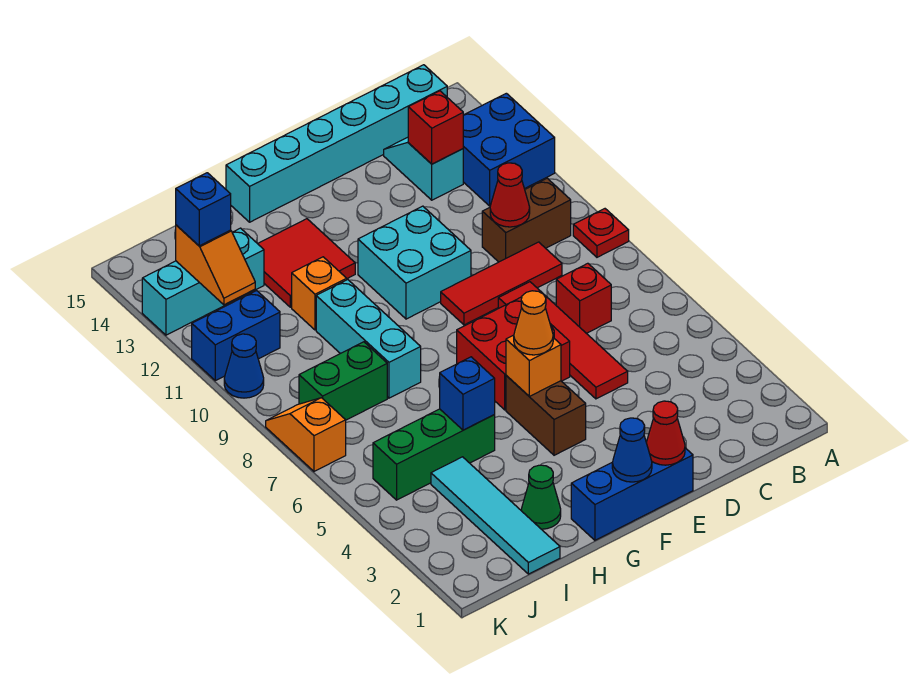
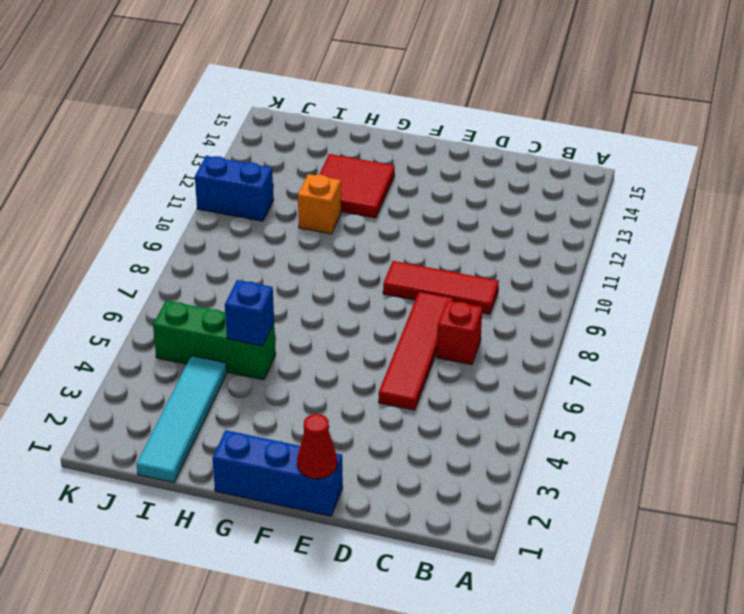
none -> red plate A9 level 1
none -> blue brick A12:B13 level 1
none -> brown brick B10:C10 level 1
none -> cyan brick B15:G15 level 1

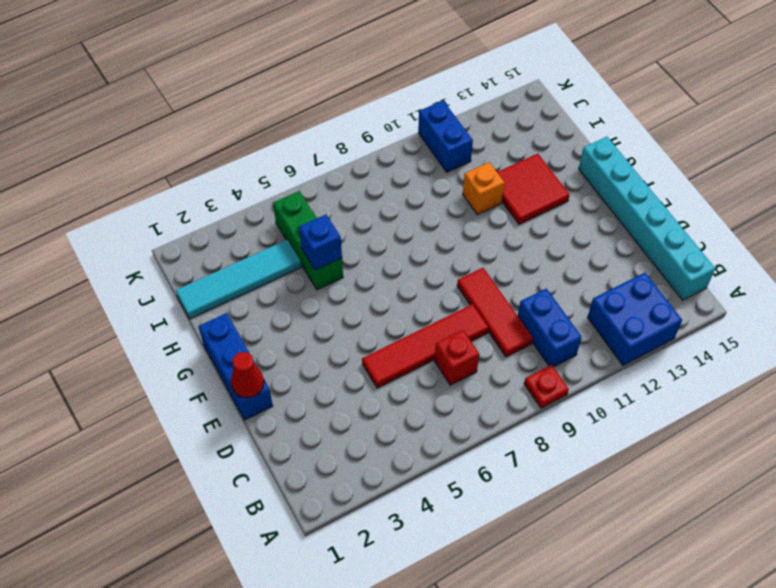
blue brick B10:C10 level 1 -> brown brick B10:C10 level 1
none -> cyan slope C13:C14 level 1 top 13
none -> red brick E6:F7 level 1
none -> cyan brick E10:F11 level 1
none -> brown brick F4:F5 level 1

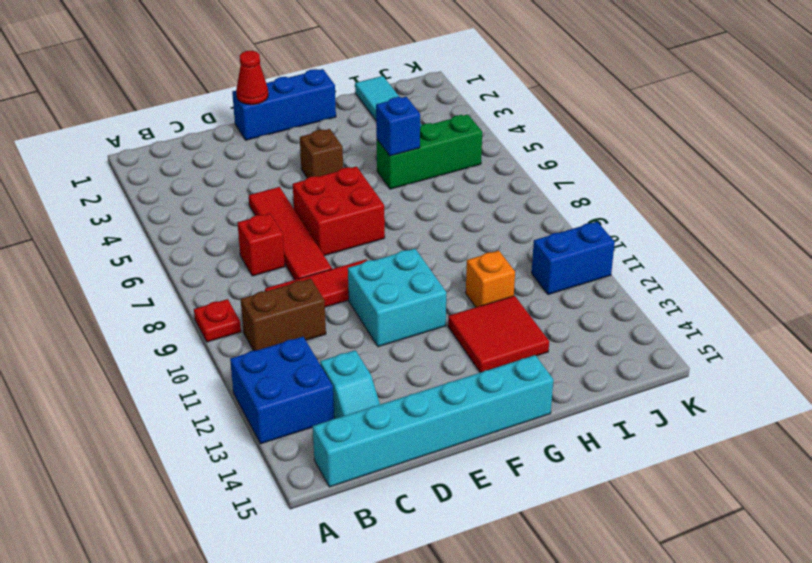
brown brick F4 level 1 -> brown brick F4:F5 level 1
none -> green cone H2 level 1
none -> cyan brick H8:H10 level 1
none -> green brick I8:J8 level 1
none -> cyan brick I13:K13 level 1

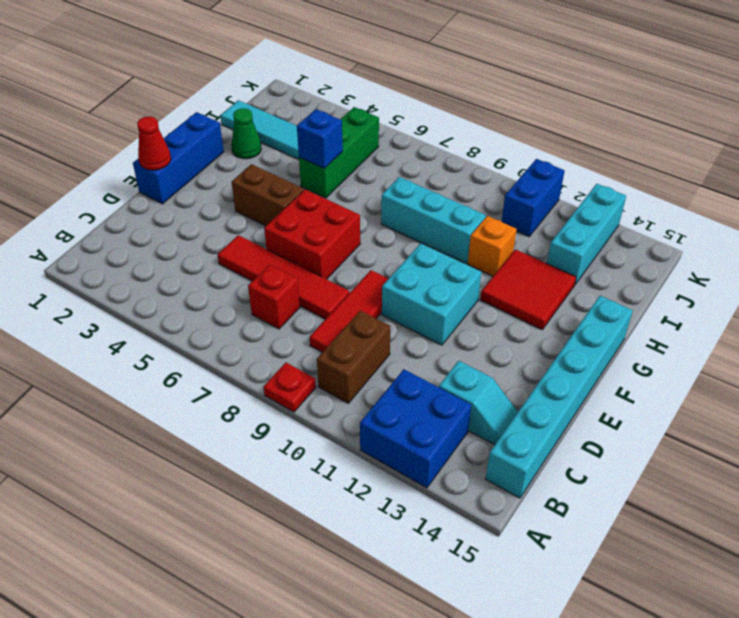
none -> green brick I8:J8 level 1
none -> orange slope K7:K8 level 1 top 7
none -> blue cone K10 level 1
none -> red cone C10 level 2

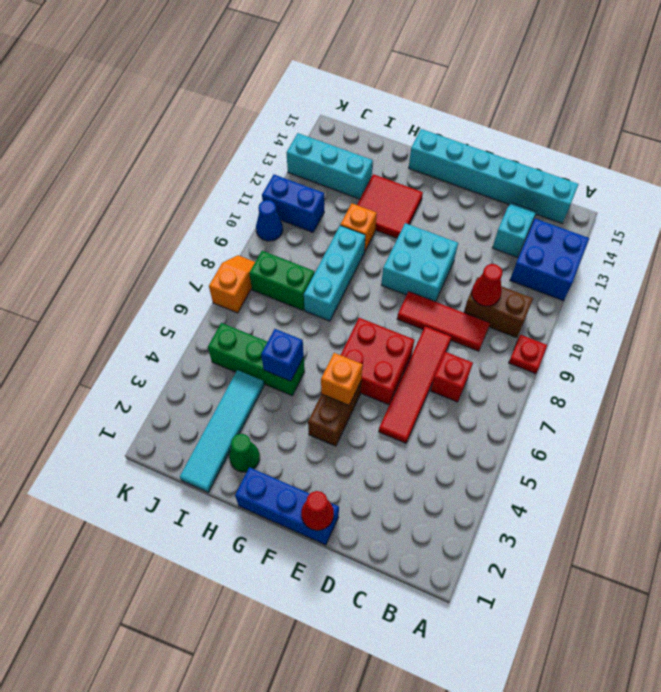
none -> red brick C13 level 2
none -> blue cone F1 level 2
none -> orange slope J12:J13 level 2 top 13
none -> orange cone F5 level 3

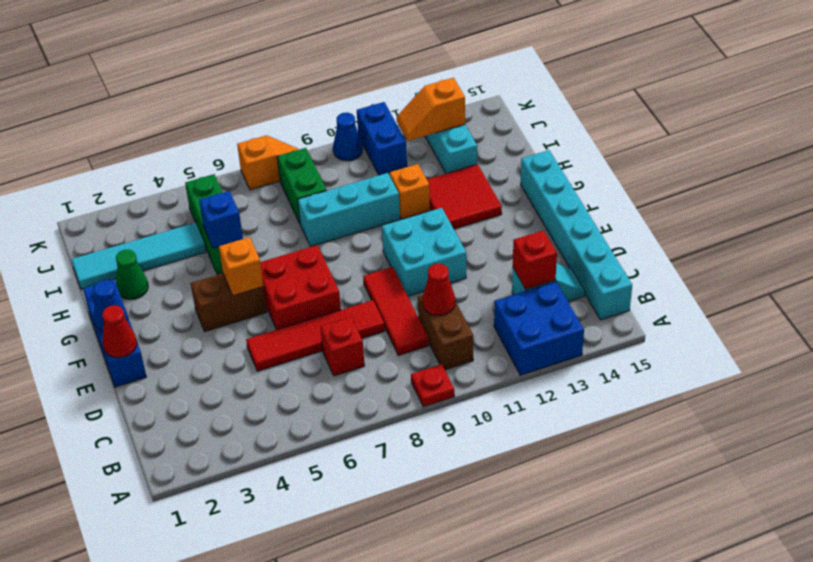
none -> orange cone F5 level 3
none -> blue brick J13 level 3

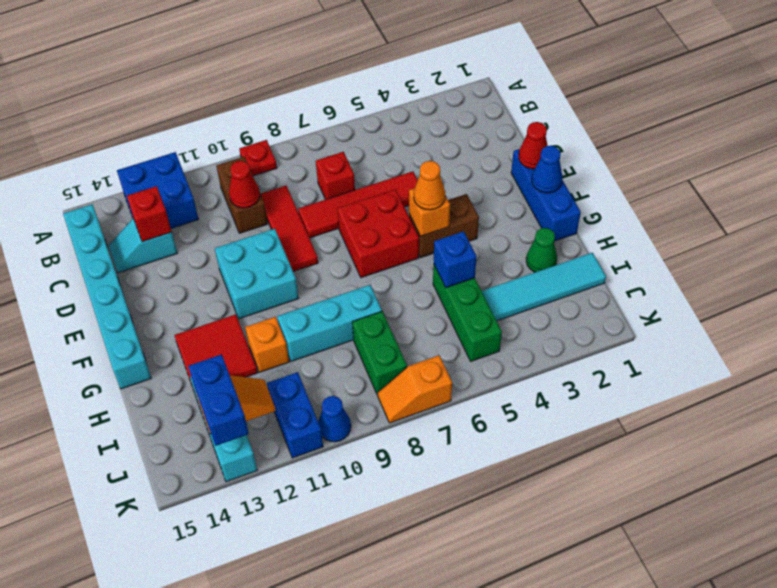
blue brick J13:K13 level 3 -> blue brick J13 level 3

